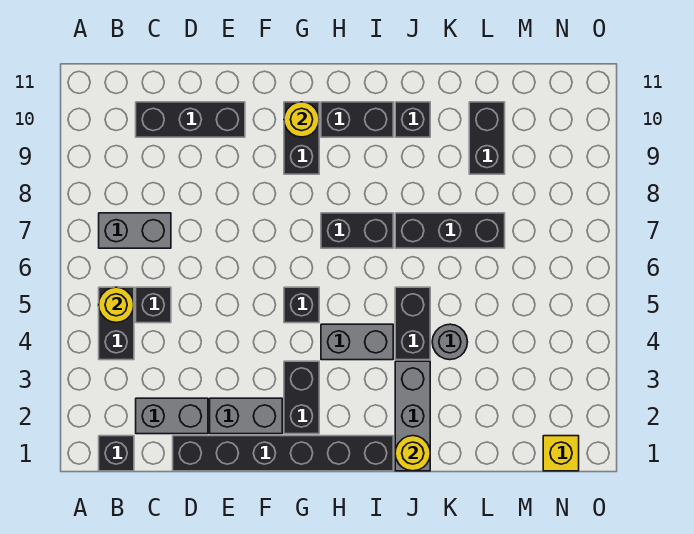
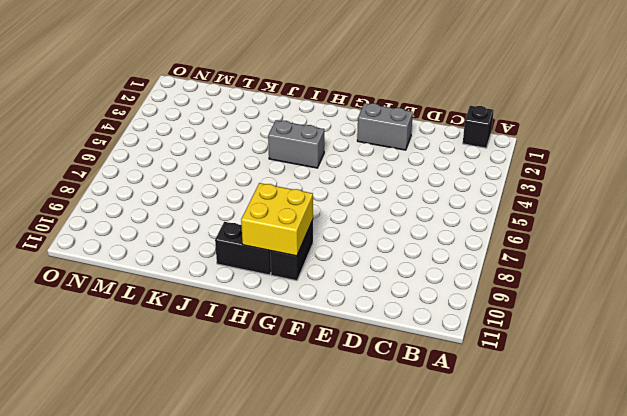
yellow brick G9:H10 level 2 -> yellow round brick G10 level 2
none -> black brick B4:B5 level 1
none -> grey brick B7:C7 level 1
none -> grey brick C2:D2 level 1

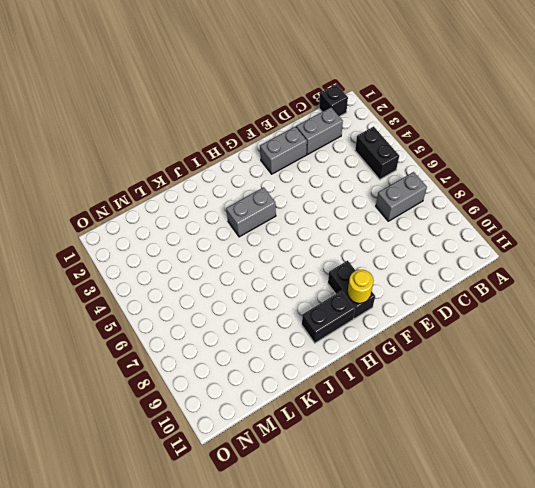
none -> black brick C5 level 1
none -> black brick C10:E10 level 1
none -> black brick D1:I1 level 1

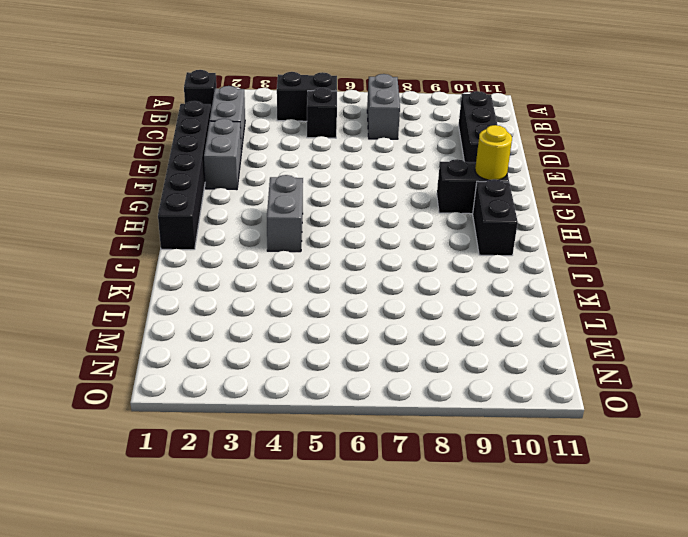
none -> black brick G2:G3 level 1
none -> black brick G5 level 1
none -> black brick H7:I7 level 1

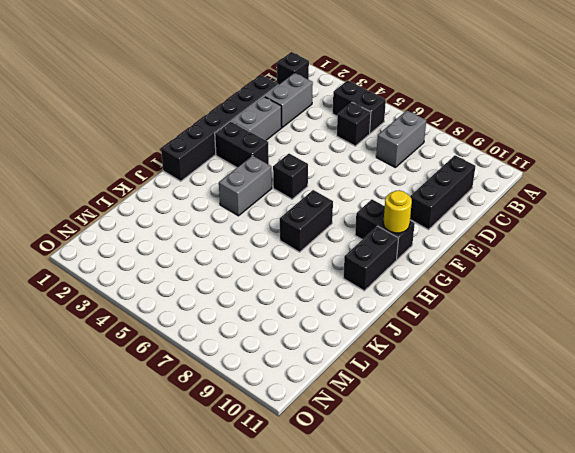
none -> grey brick J1:J3 level 1
none -> black brick J4:J5 level 1
none -> black brick J7:L7 level 1

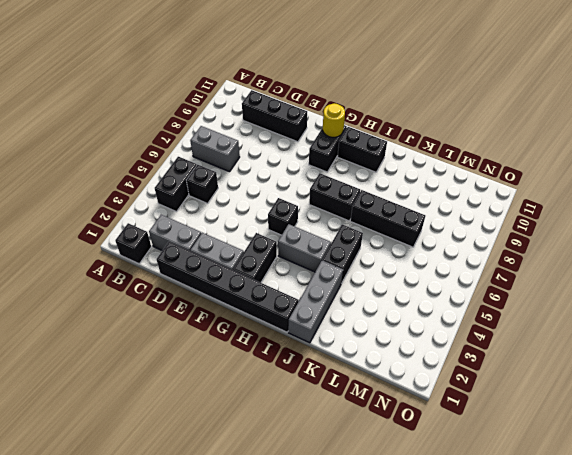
none -> black brick J10 level 1
none -> grey round brick K4 level 1
none -> black brick L9:L10 level 1

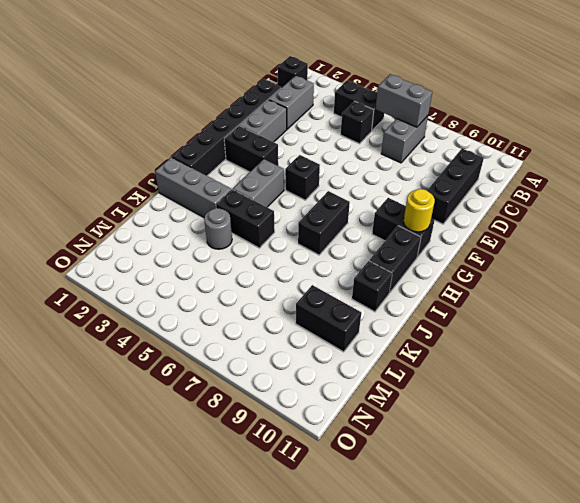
grey brick B6:B7 level 2 -> none
none -> black brick J7:L7 level 1
none -> yellow brick N1 level 1
none -> yellow round brick B5 level 2

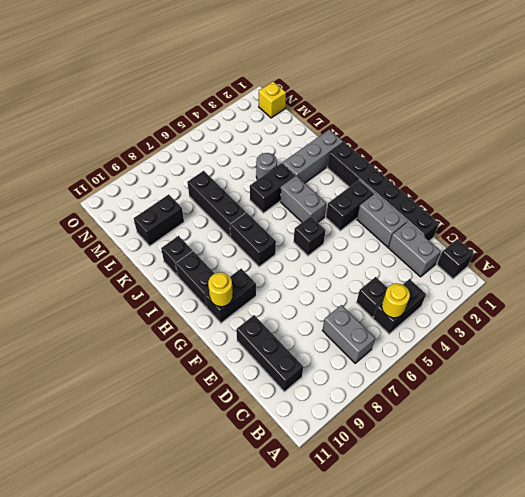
none -> yellow round brick J1 level 2

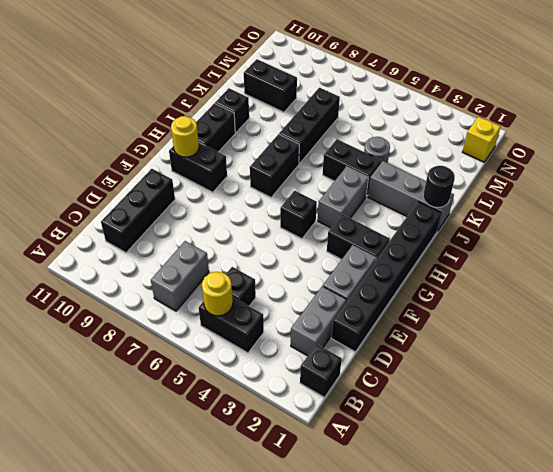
black round brick J1 level 2 -> yellow round brick J1 level 2

